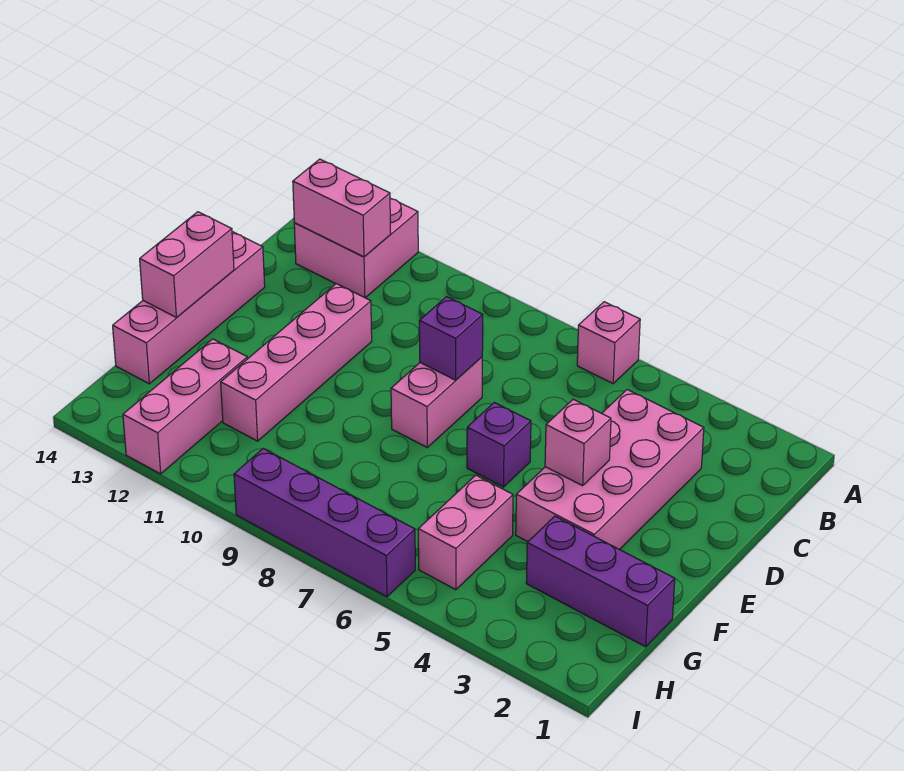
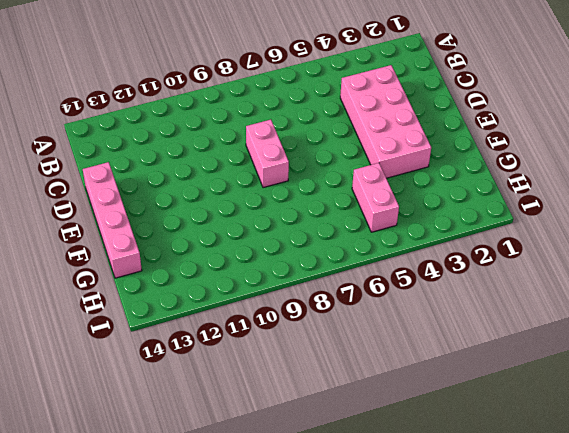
none -> pink brick A6 level 1
none -> pink brick A12:B13 level 1
none -> pink brick D11:G11 level 1

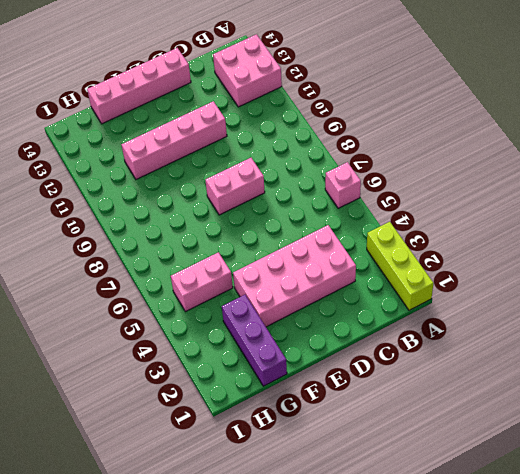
lime brick A1:A3 level 1 -> none
none -> purple brick E6 level 1
none -> pink brick G12:I12 level 1
none -> purple brick I6:I9 level 1

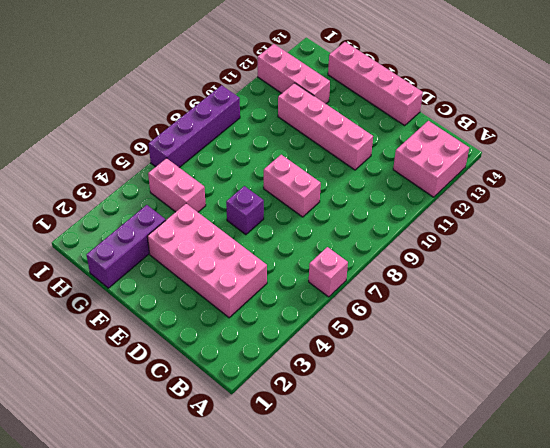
none -> pink brick B12:B13 level 2
none -> purple brick D8 level 2
none -> pink brick E4 level 2

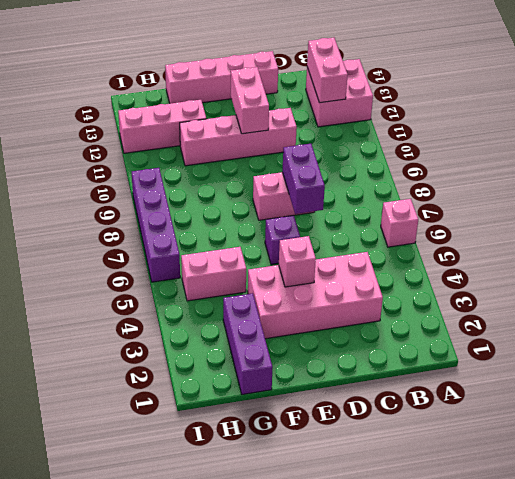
purple brick D7:D8 level 2 -> purple brick D8 level 2
pink brick E11:E12 level 2 -> pink brick E14:F14 level 2

